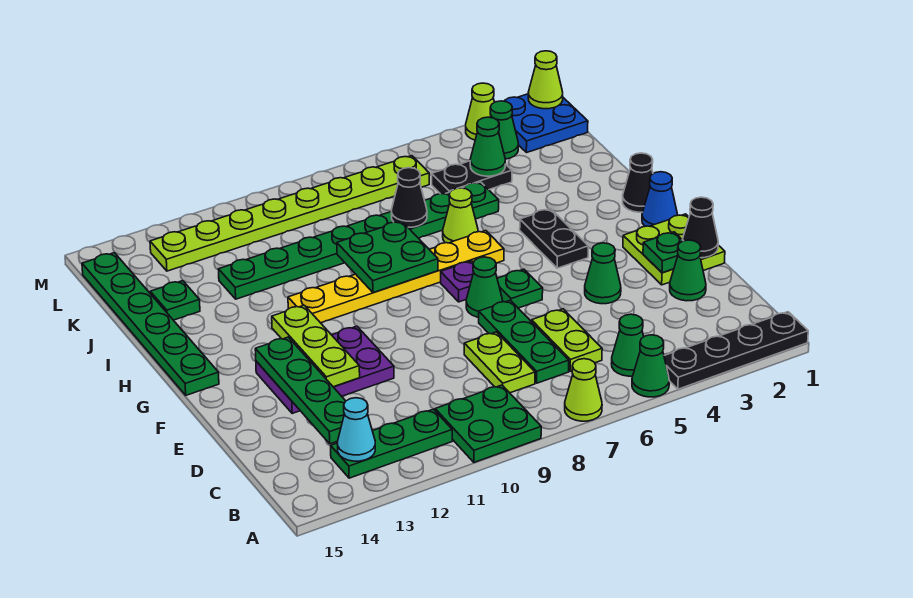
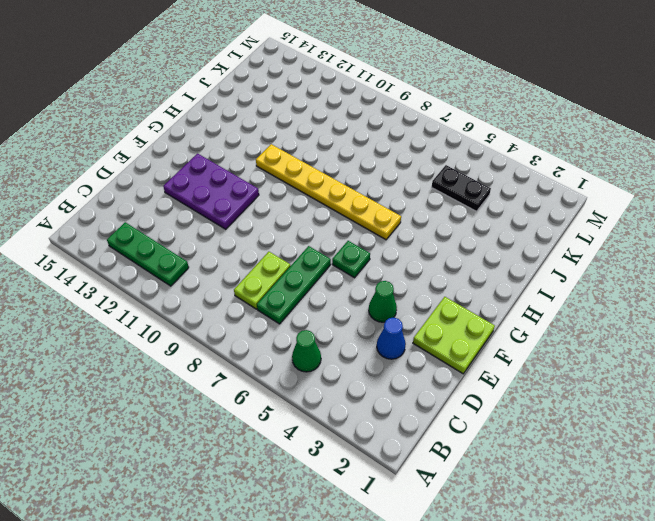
blue cone D3 level 1 -> blue cone G1 level 1
none -> black plate A1:A4 level 1
none -> green cone A5 level 1
none -> lime cone A7 level 1
none -> green plate A9:B10 level 1

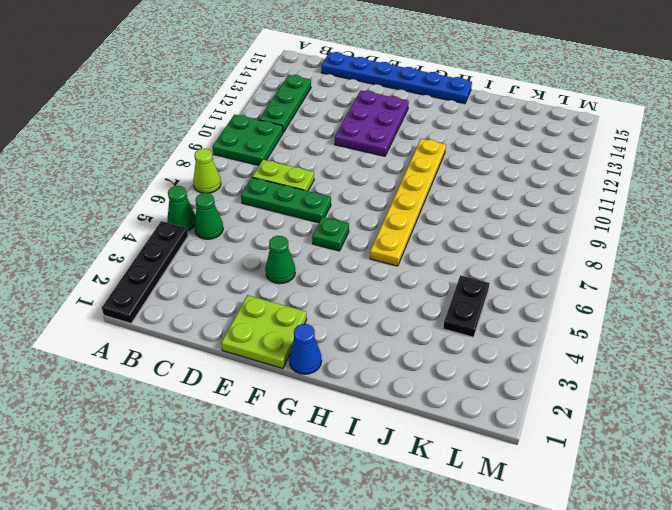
blue plate C15:H15 level 1 -> green plate G15:L15 level 1
none -> lime plate C6:D6 level 1
none -> green cone D2 level 1
none -> green cone F7 level 1
none -> black plate G4:H4 level 1

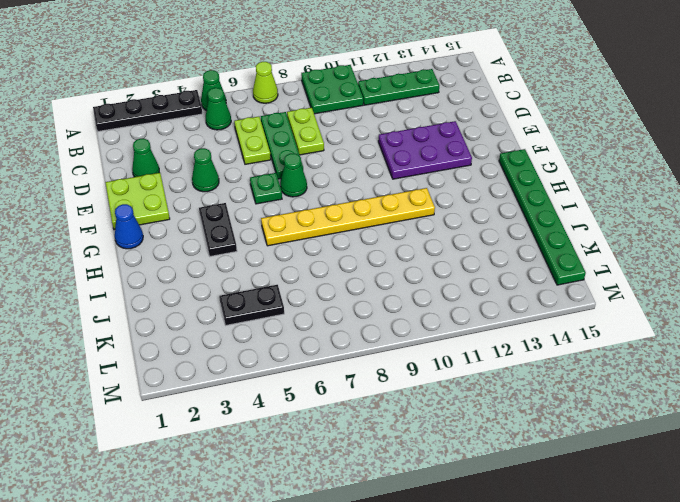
none -> purple plate G7 level 1
none -> black cone H1 level 1
none -> lime cone I6 level 1
none -> green plate J5:J12 level 1

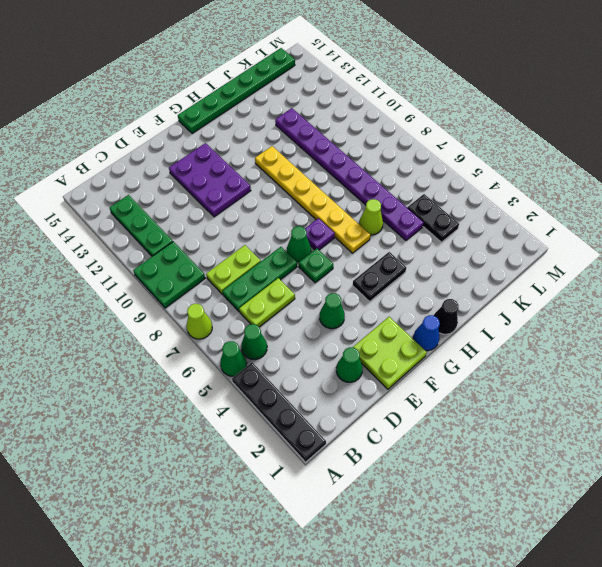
purple plate J5:J12 level 1 -> green plate J5:J12 level 1
none -> green plate J14 level 1
none -> blue plate L1:M2 level 1
none -> green cone L3 level 1
none -> lime plate L6:L13 level 1

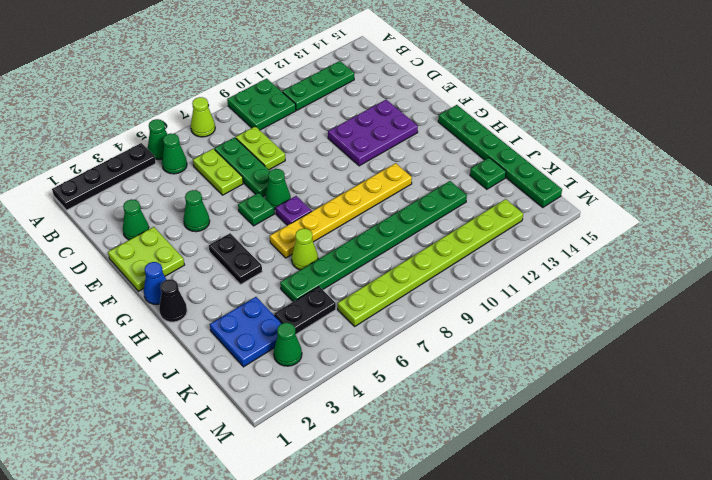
blue plate J2:K3 level 1 -> blue plate L1:M2 level 1
none -> lime cone M3 level 1
none -> cyan cone B13 level 2
none -> green plate C13:F13 level 2
none -> black cone E1 level 2

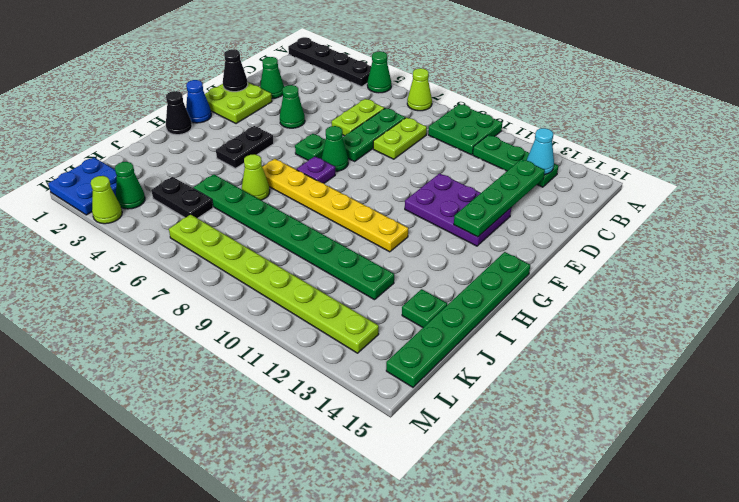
none -> green cone B5 level 1
none -> green plate E2 level 2
none -> lime plate E12:G12 level 2
none -> green plate H8:I9 level 2

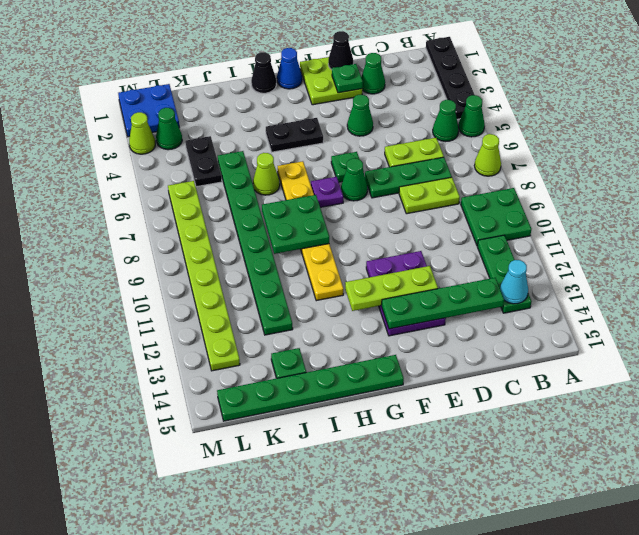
none -> black cone J7 level 2
none -> green cone K4 level 2
none -> lime cone M1 level 2

